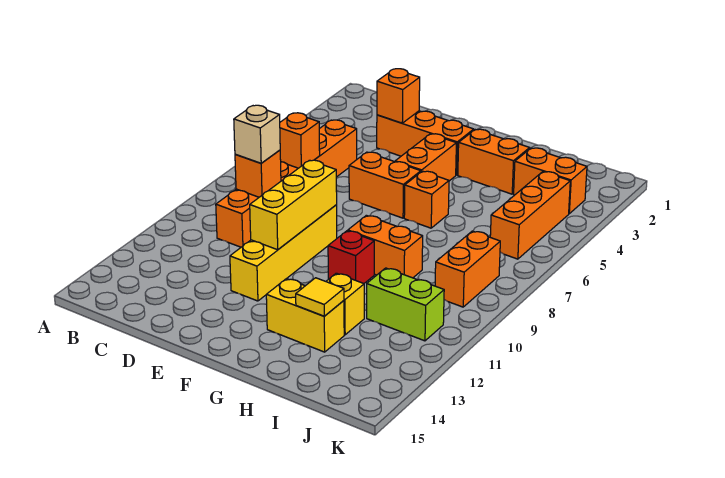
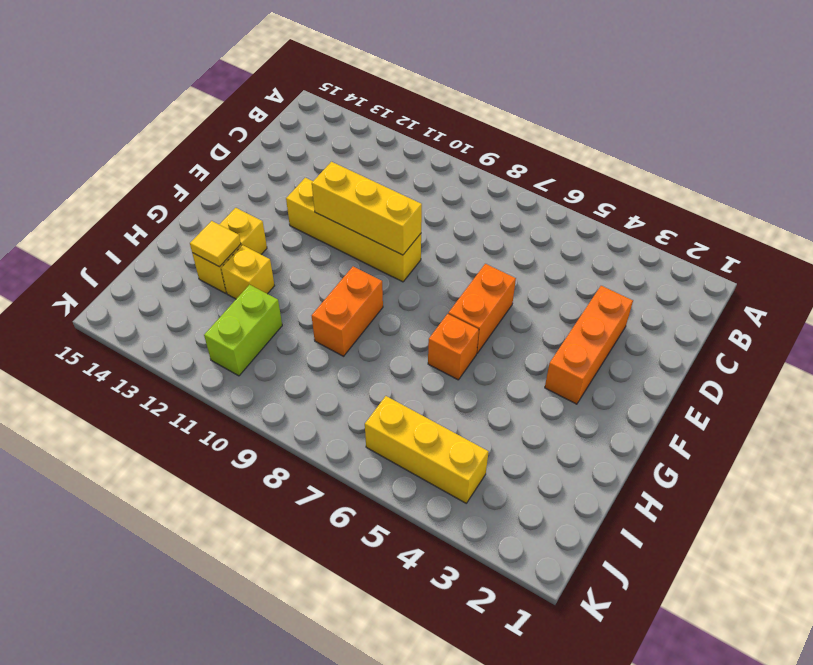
yellow brick J4:J6 level 1 -> orange brick J4:J6 level 1
none -> orange brick C5:C10 level 1
none -> orange brick F4:F5 level 1
none -> orange brick G3:H3 level 1

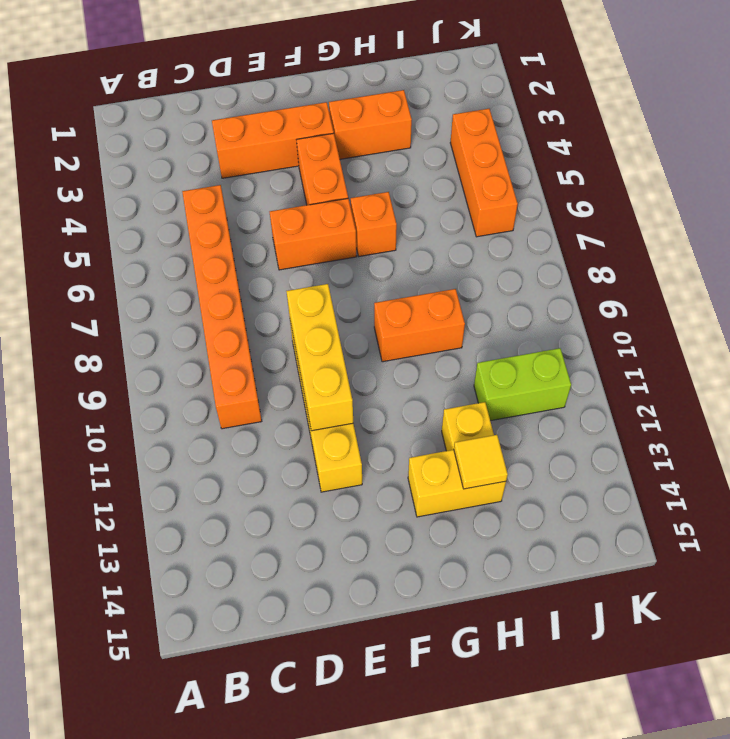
none -> red brick G10 level 1
none -> orange brick I3:J3 level 1
none -> orange brick J8:J9 level 1

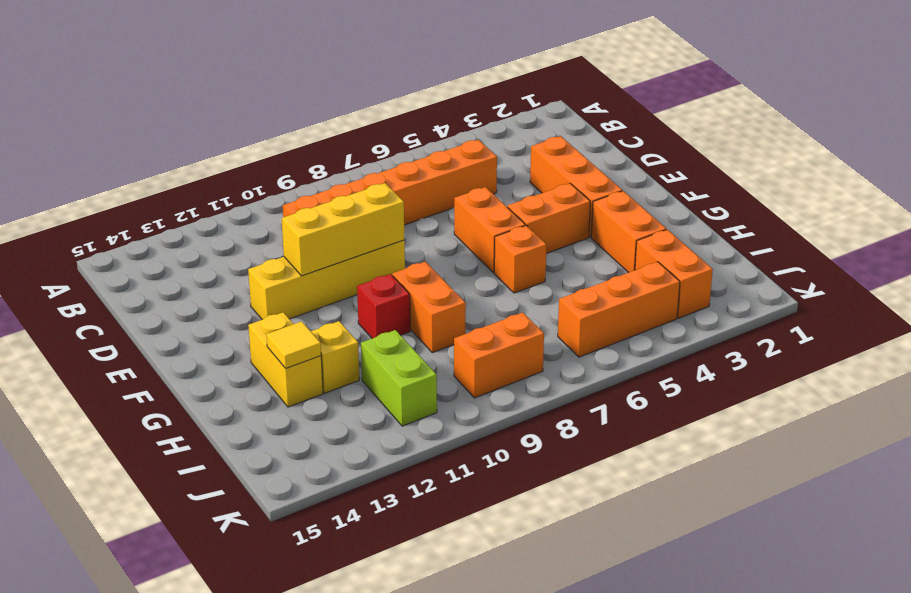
none -> orange brick C7 level 2
none -> orange brick C9 level 2
none -> orange brick D3 level 2

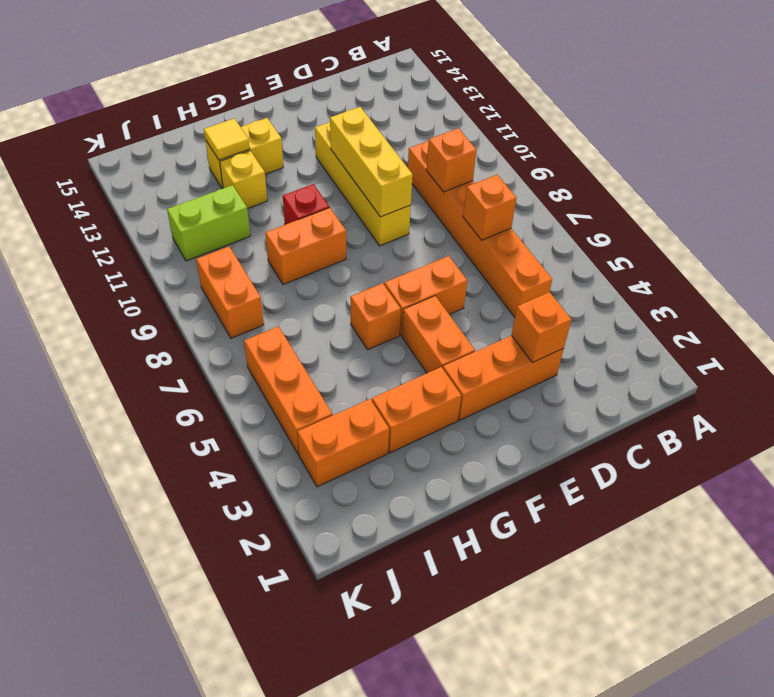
none -> tan brick C9 level 3

